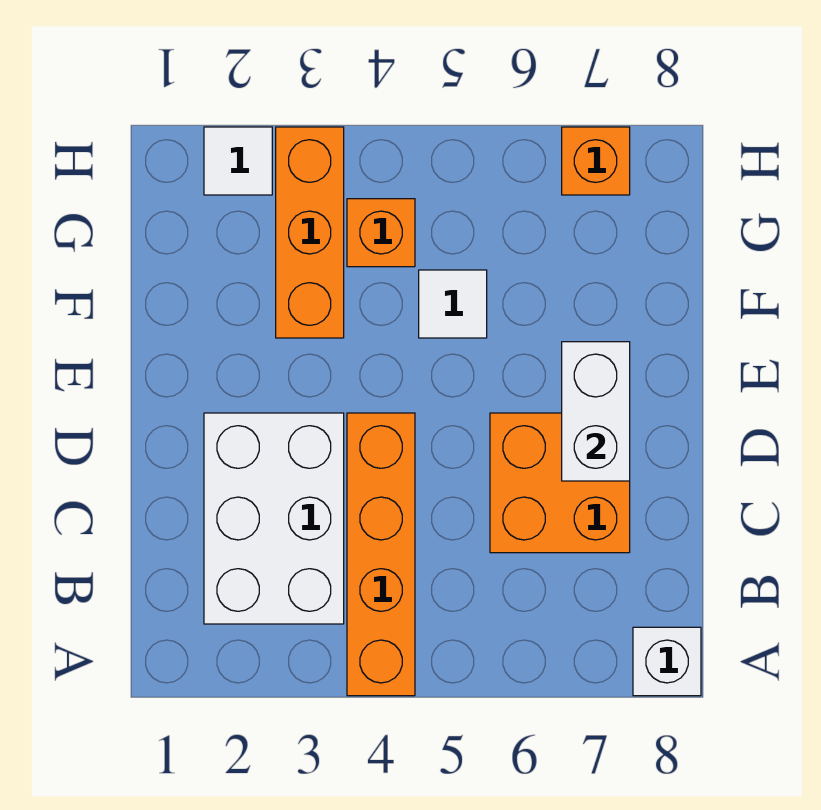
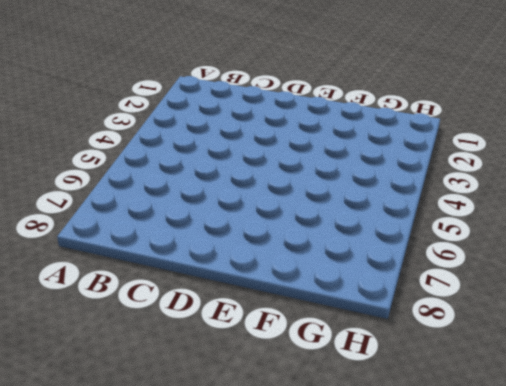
none -> orange brick A4:D4 level 1
none -> white brick A8 level 1

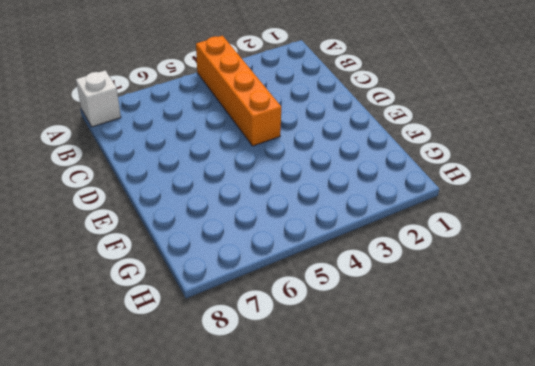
none -> white brick B2:D3 level 1
none -> orange brick C6:D7 level 1

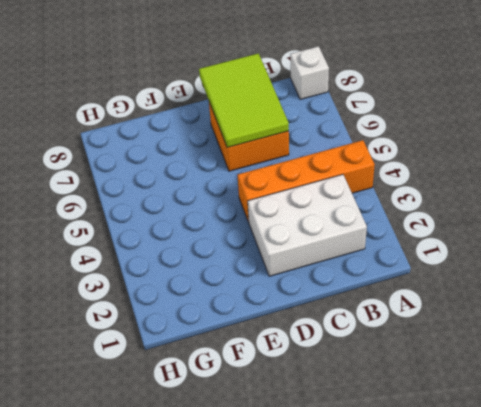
lime tile C6:D8 level 2 -> white brick D7:E7 level 2
none -> orange brick F3:H3 level 1
none -> white tile F5 level 1

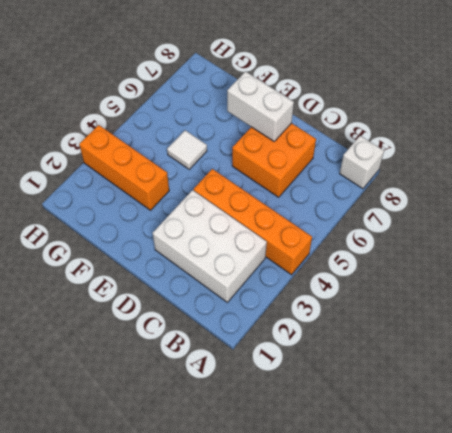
none -> orange brick G4 level 1
none -> white tile H2 level 1

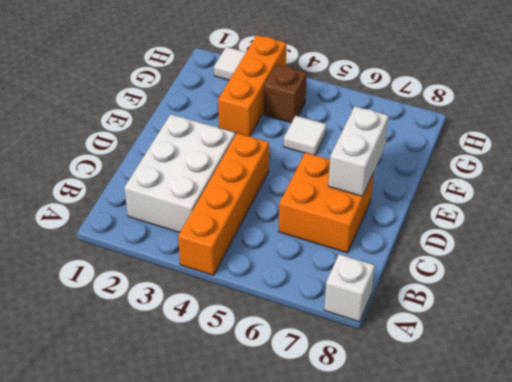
brown brick G4 level 1 -> orange brick G4 level 1
none -> orange brick H7 level 1

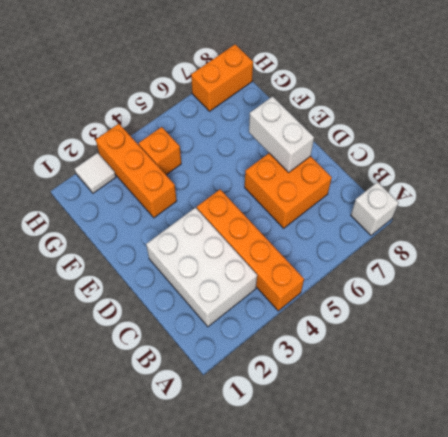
orange brick H7:H8 level 1 -> orange brick H7 level 1
none -> white tile F5 level 1

